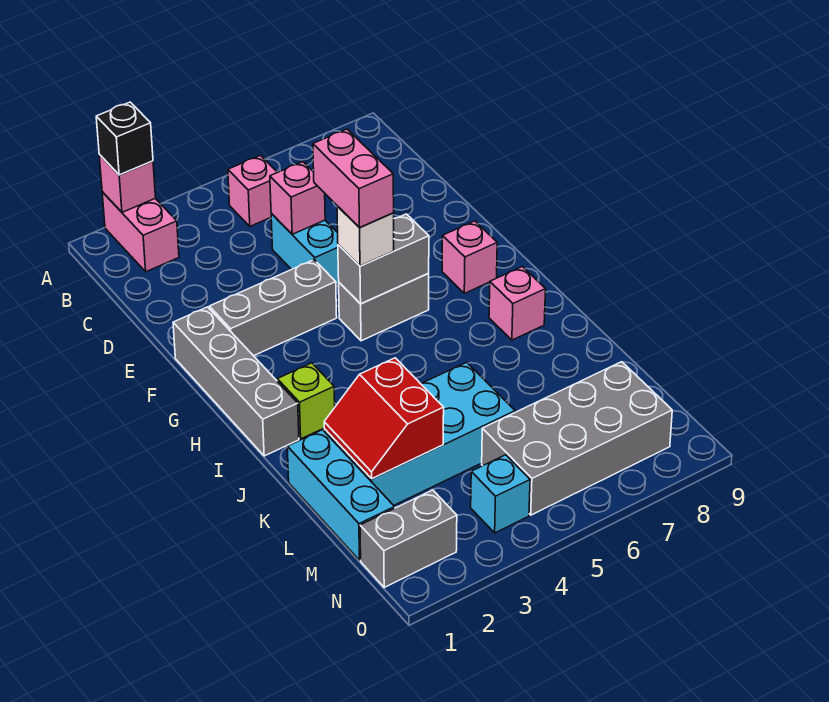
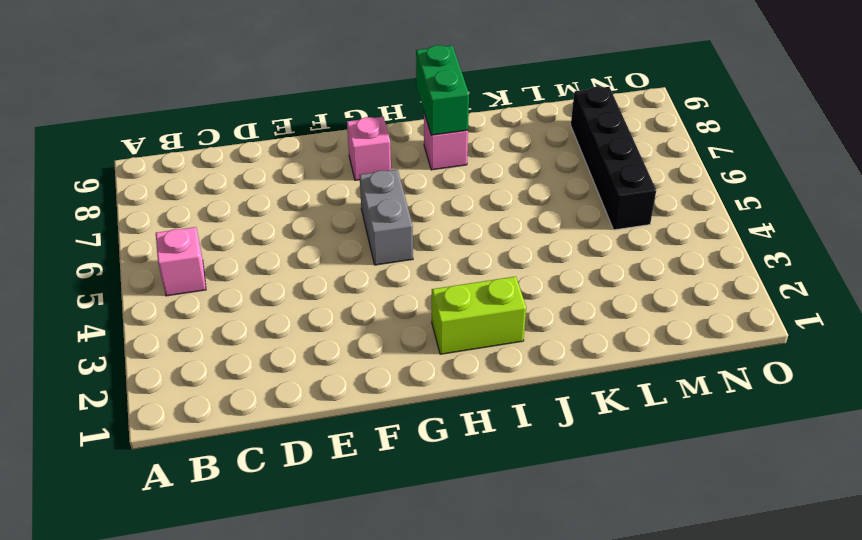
lime brick H2:I2 level 1 -> lime brick I2 level 1
green brick I8:I9 level 2 -> none
black brick M5:M8 level 1 -> grey brick M5:N8 level 1
none -> pink brick A2:B2 level 1
none -> cyan brick D5:E5 level 1
none -> grey brick F1:I1 level 1

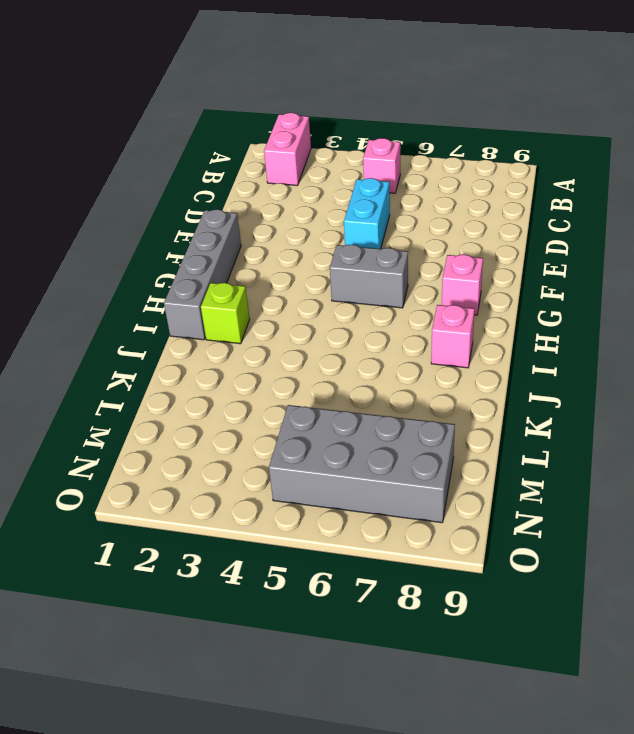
none -> grey brick F2:F4 level 1
none -> cyan brick K1:M1 level 1
none -> cyan brick K2:L5 level 1

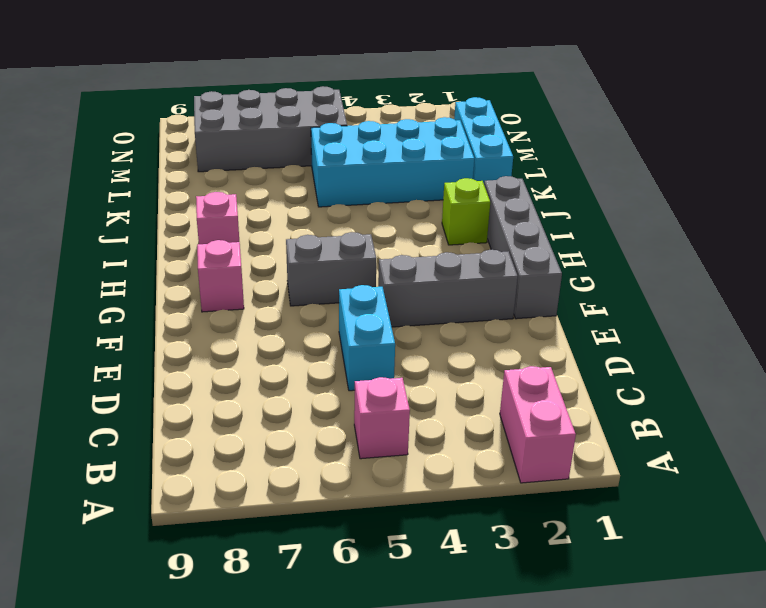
none -> grey brick N1:N2 level 1
none -> cyan brick N4 level 1
none -> pink brick A2 level 2

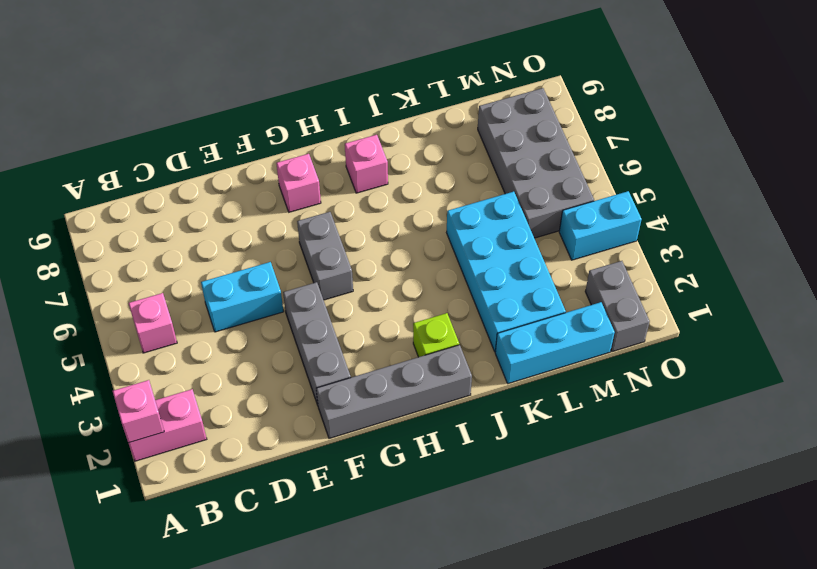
cyan brick N4:O4 level 1 -> cyan brick N4 level 1
none -> pink brick D5 level 2
none -> grey brick G5:G6 level 2
none -> red slope K2:L3 level 2 top 3

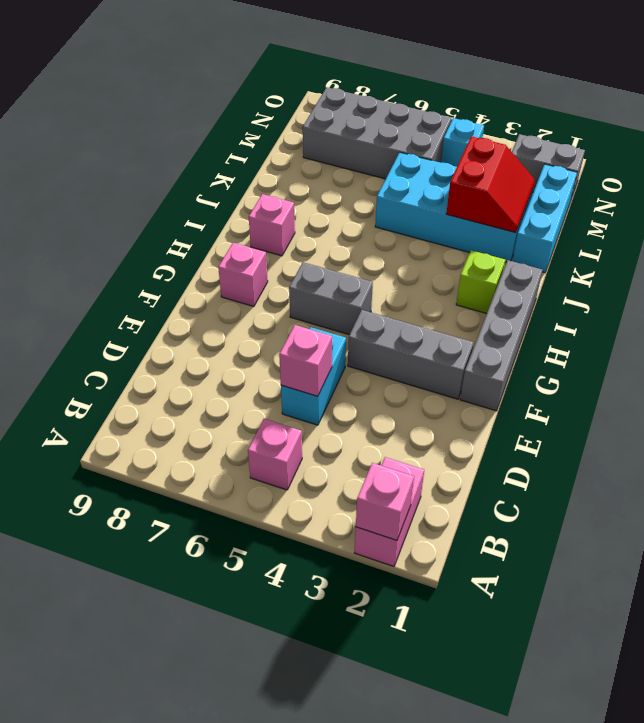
none -> grey brick G5:G6 level 2
none -> black brick A2 level 3
none -> white brick G5 level 3

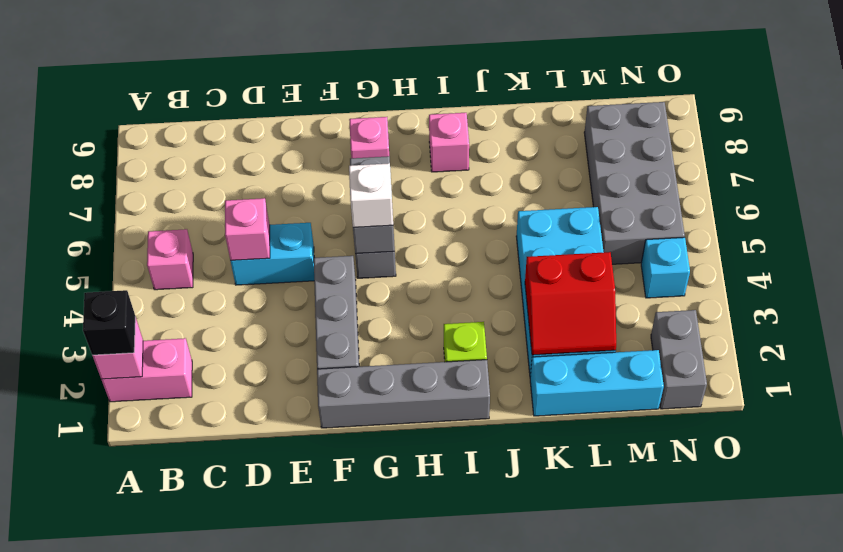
none -> pink brick F5:G5 level 4

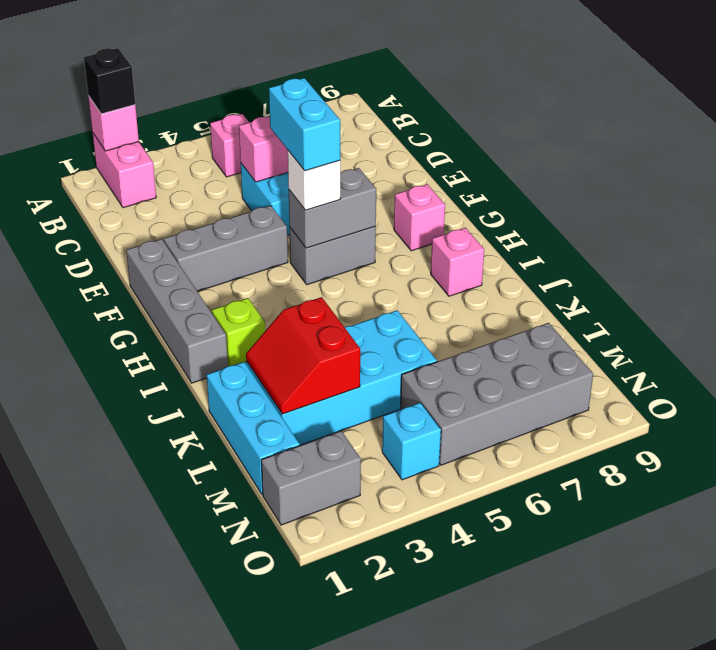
cyan brick F5:G5 level 4 -> pink brick F5:G5 level 4

